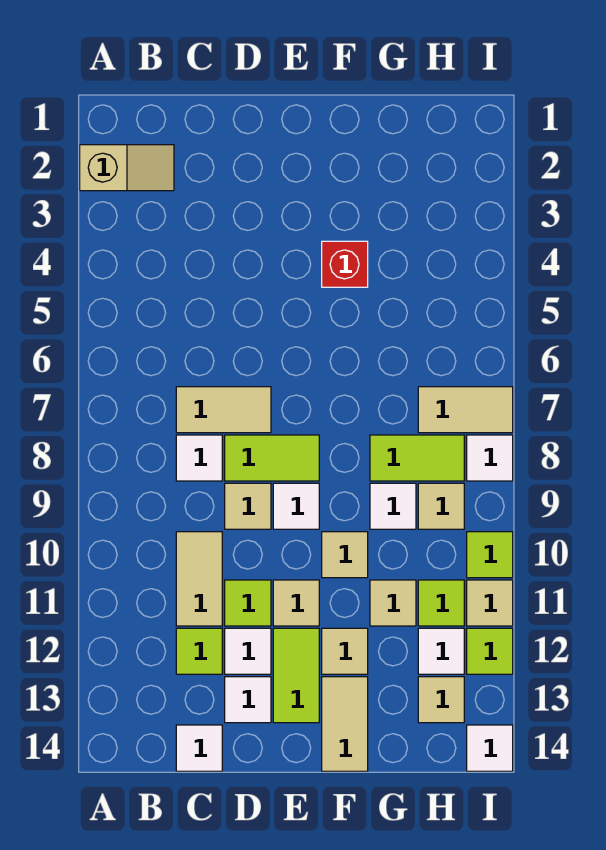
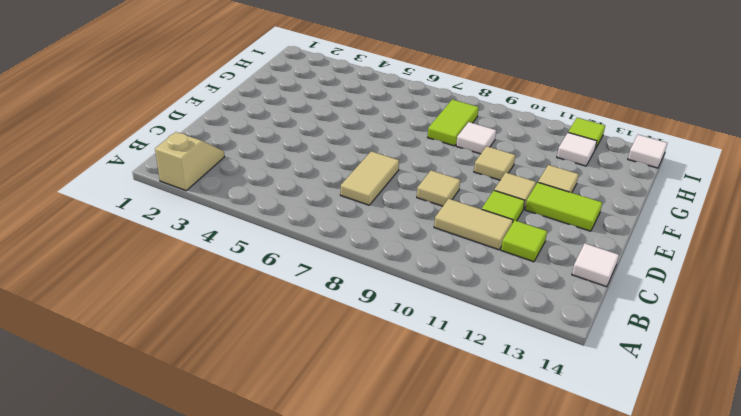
none -> white tile C8 level 1
none -> lime tile D8:E8 level 1
none -> white tile D12 level 1
none -> white tile D13 level 1

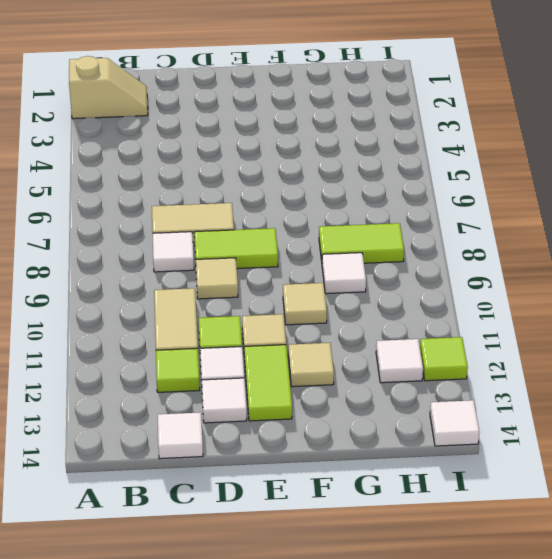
none -> white tile E9 level 1
none -> red brick F4 level 1
none -> tan tile F13:F14 level 1
none -> tan tile G11 level 1

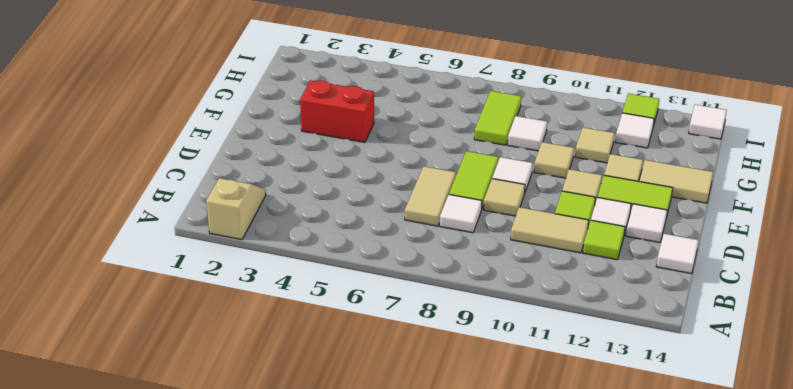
red brick F3:F4 level 1 -> red brick F4 level 1
none -> tan tile H7:I7 level 1
none -> tan tile H9 level 1
none -> lime tile H11 level 1
none -> tan tile H13 level 1

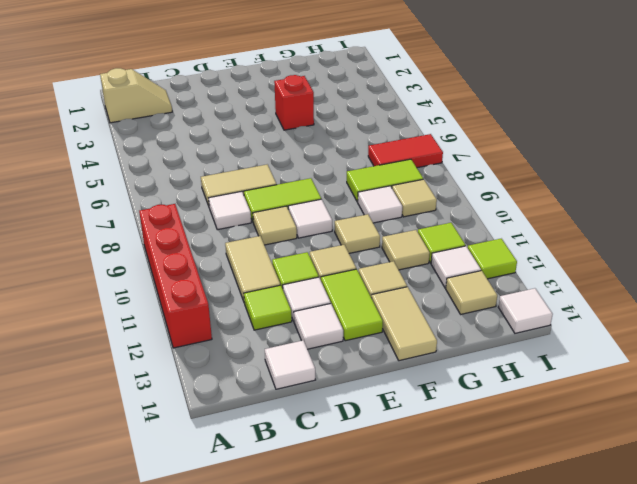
red brick A9:A12 level 1 -> none
red tile H7:I7 level 1 -> tan tile H7:I7 level 1
none -> white tile I8 level 1
none -> lime tile I10 level 1
none -> tan tile I11 level 1

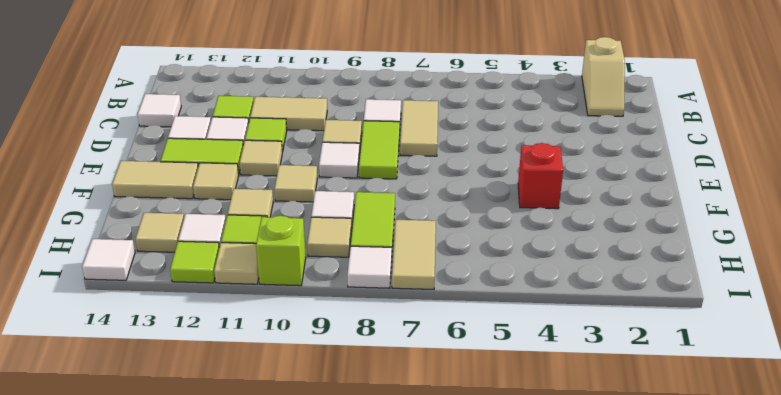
lime brick I10 level 1 -> lime tile I10 level 1

